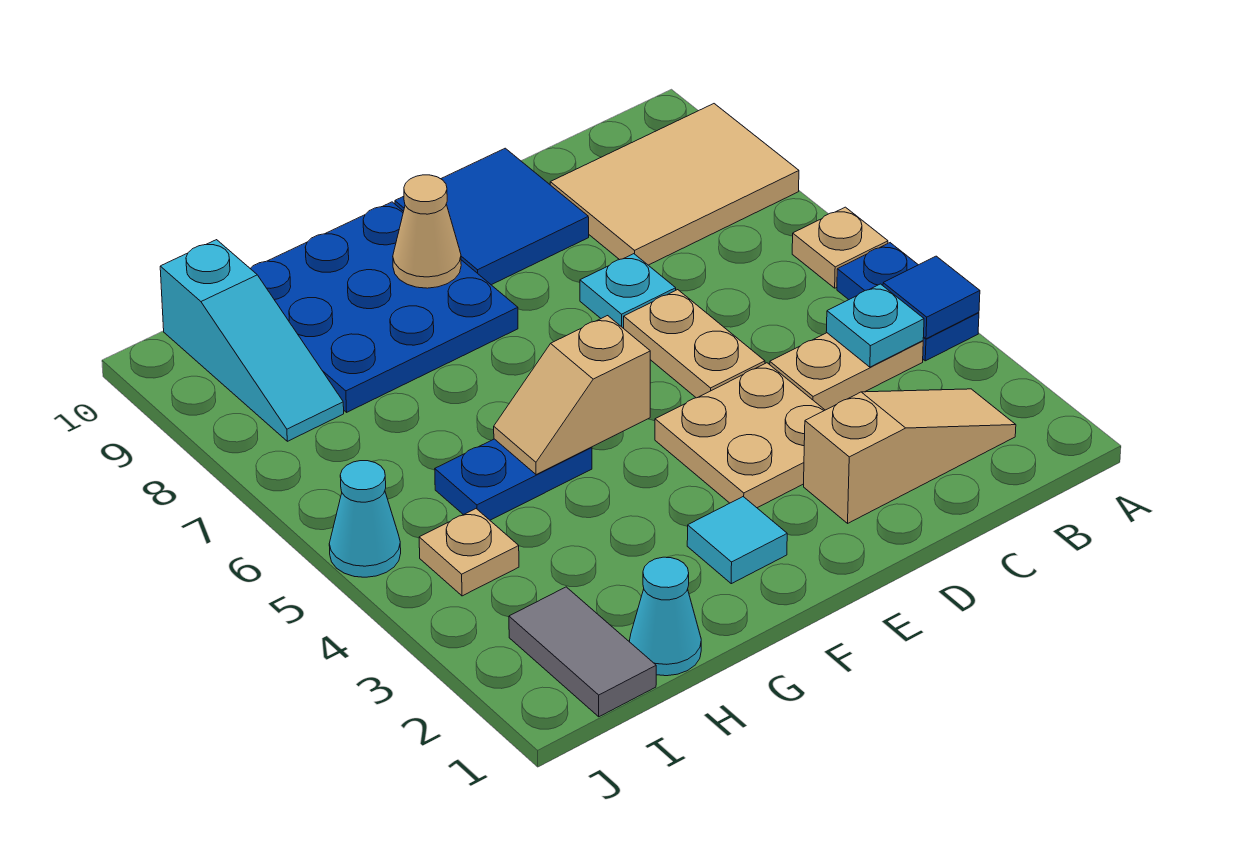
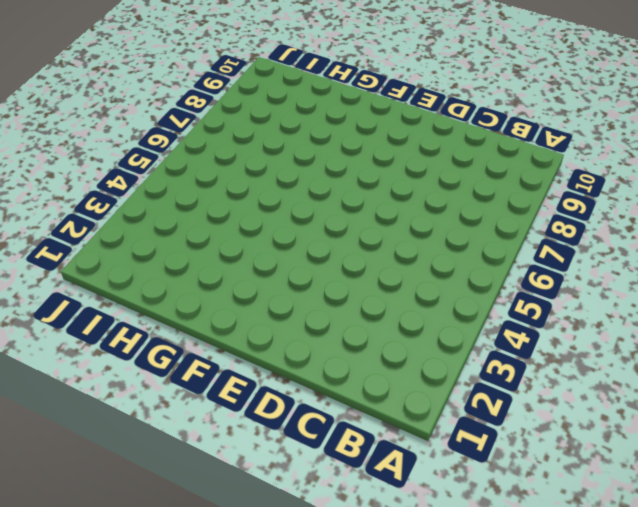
none -> blue plate A4:A5 level 1
none -> tan plate A6 level 1
none -> tan tile A8:C9 level 1

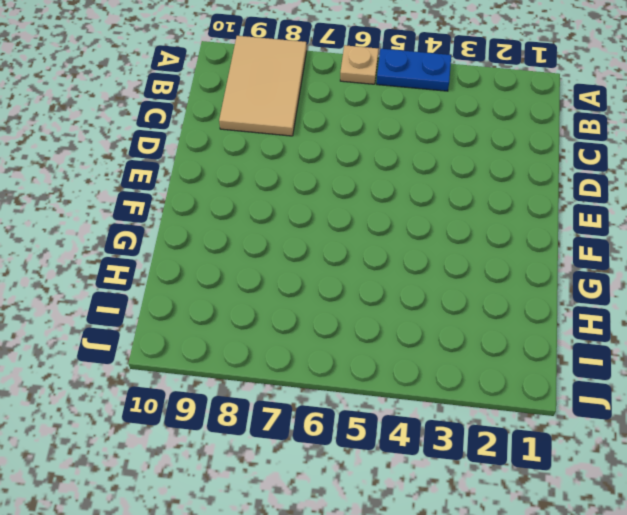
none -> tan slope B2:D2 level 1 top D
none -> tan plate B4:C4 level 1
none -> tan plate D3:E4 level 1

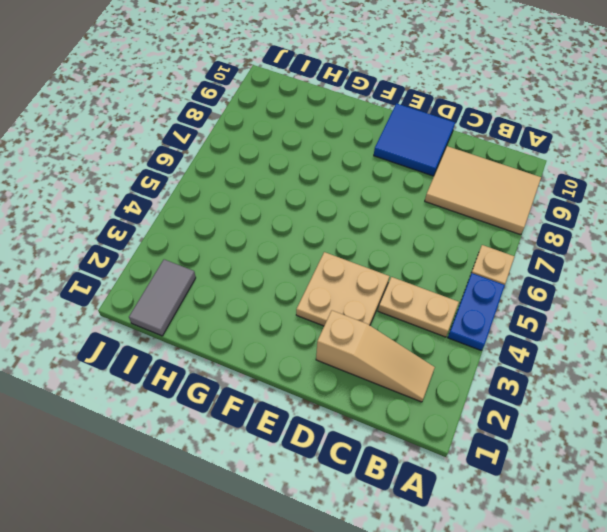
none -> tan plate D5:D6 level 1
none -> cyan plate D7 level 1
none -> cyan tile F2 level 1

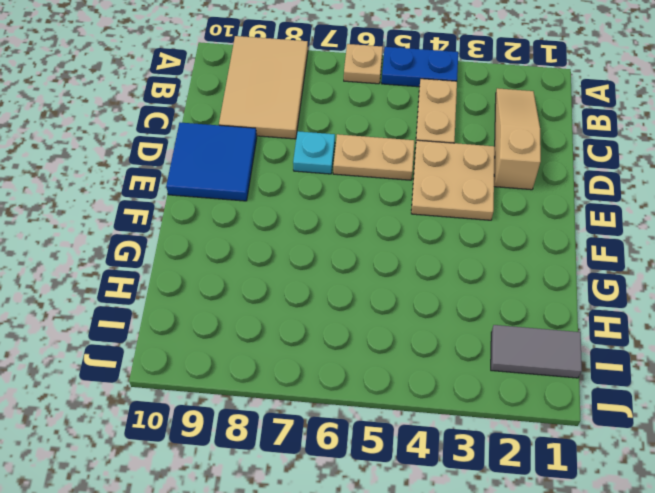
none -> cyan tile F2 level 1
none -> blue plate F8:H10 level 1
none -> blue plate G5:H5 level 1

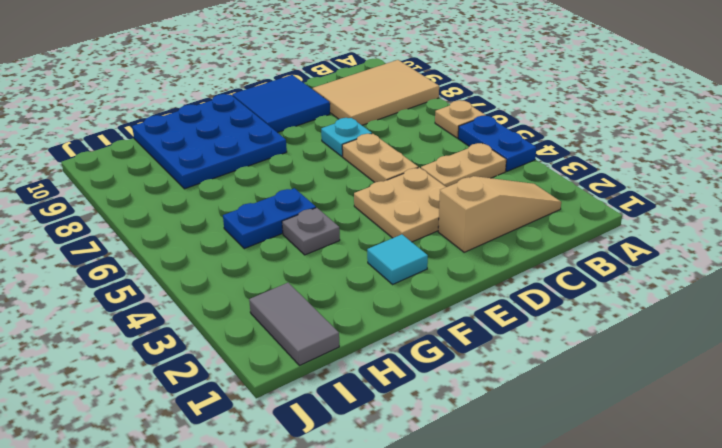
grey plate G4 level 1 -> none
none -> cyan cone H1 level 1
none -> tan plate I4 level 1
none -> cyan slope I8:I10 level 1 top 10

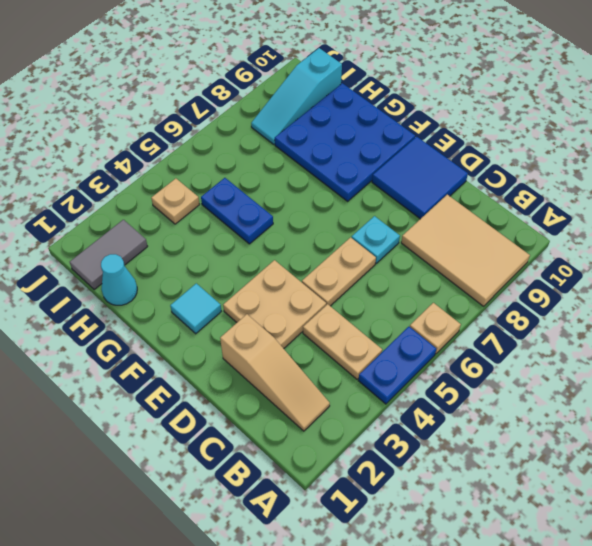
none -> cyan cone J5 level 1
none -> blue tile A4 level 2
none -> cyan plate B4 level 2

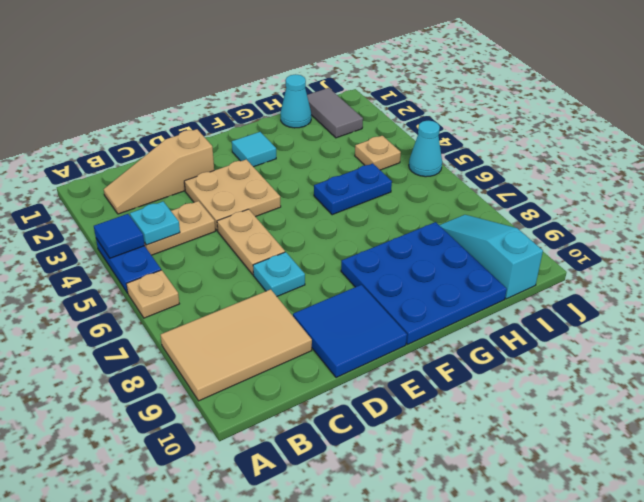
none -> tan slope F5:G5 level 2 top F
none -> tan cone F9 level 2

